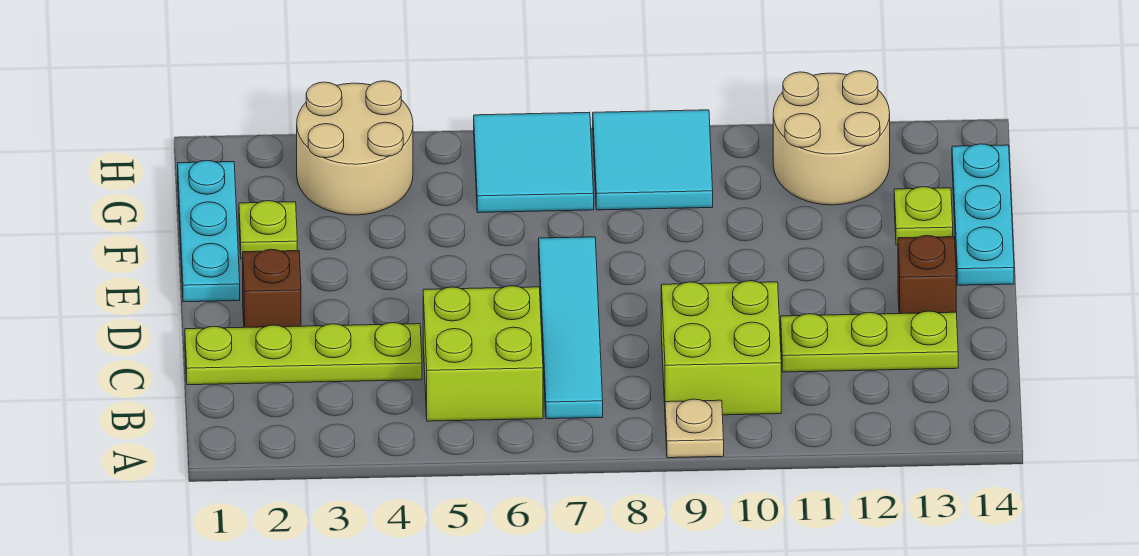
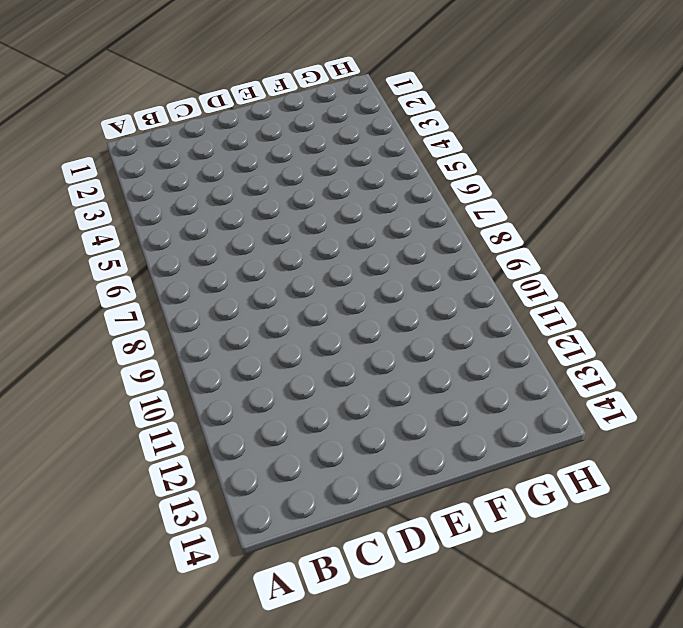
none -> tan plate A9 level 1
none -> lime brick B5:C6 level 1
none -> cyan tile B7:E7 level 1

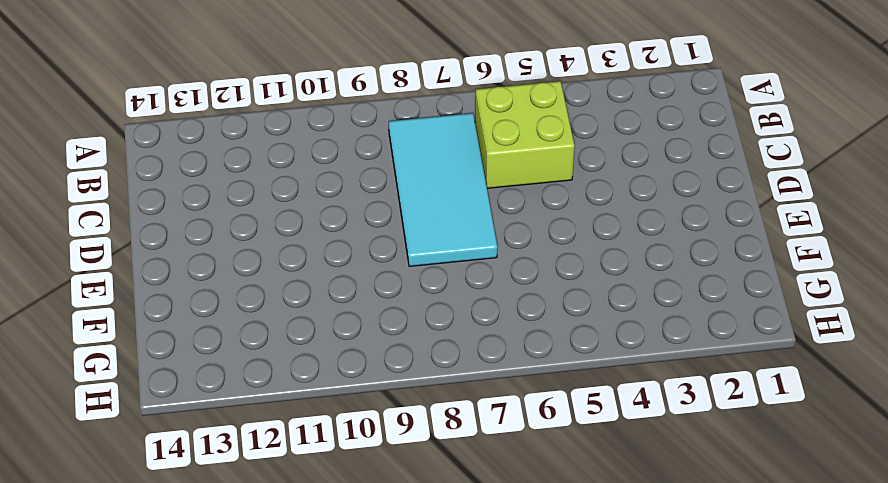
cyan tile B7:E8 level 1 -> cyan tile B7:E7 level 1
none -> tan plate A9 level 1
none -> lime brick B9:C10 level 1
none -> lime plate C1:C4 level 1

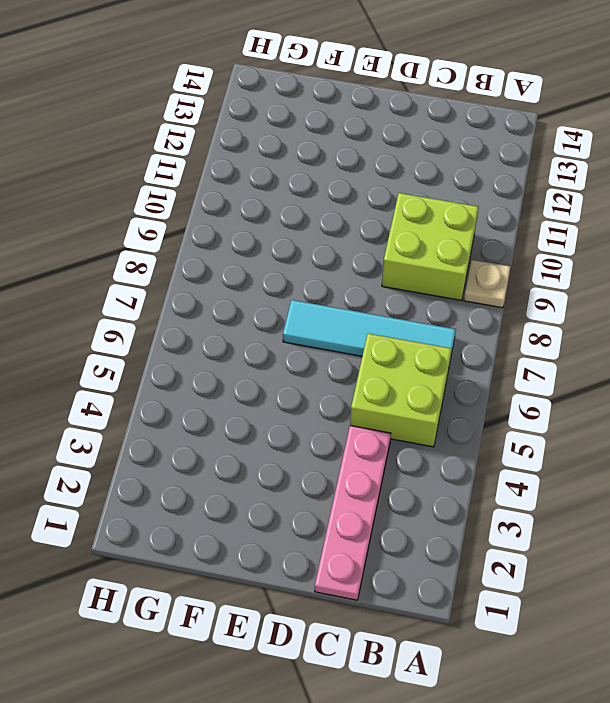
pink plate C1:C4 level 1 -> lime plate C1:C4 level 1
none -> lime plate C11:C13 level 1
none -> brown brick D2 level 1
none -> brown brick D13 level 1

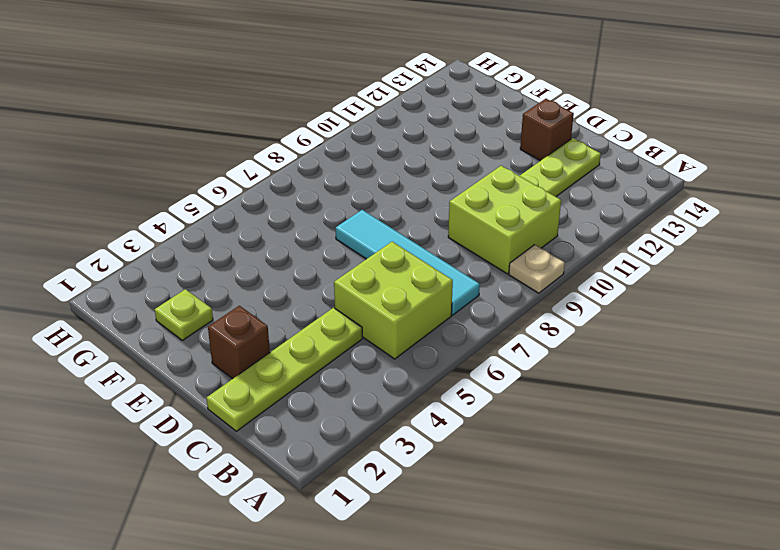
none -> cyan plate E1:G1 level 1
none -> cyan plate E14:G14 level 1
none -> lime plate F13 level 1

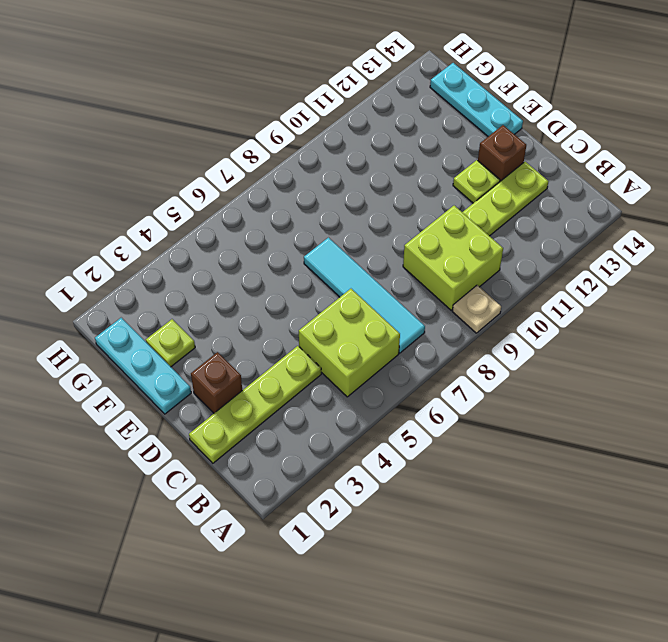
lime plate D12 level 1 -> lime plate F13 level 1
none -> tan round brick G3:H4 level 1
none -> cyan tile G6:H7 level 1
none -> cyan tile G8:H9 level 1

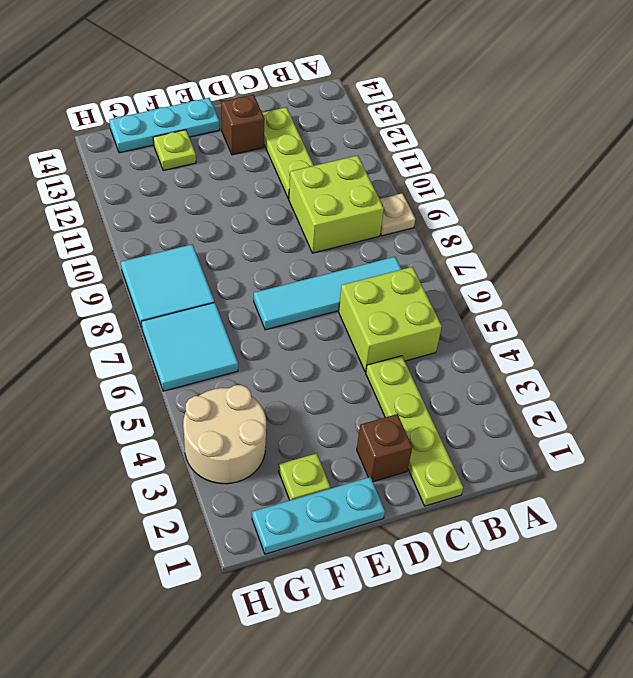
none -> tan round brick G11:H12 level 1

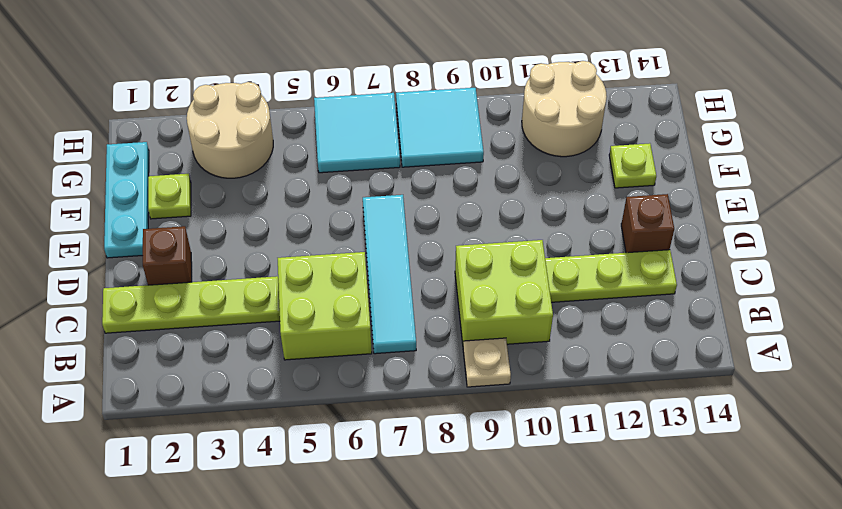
none -> cyan plate E14:G14 level 1

